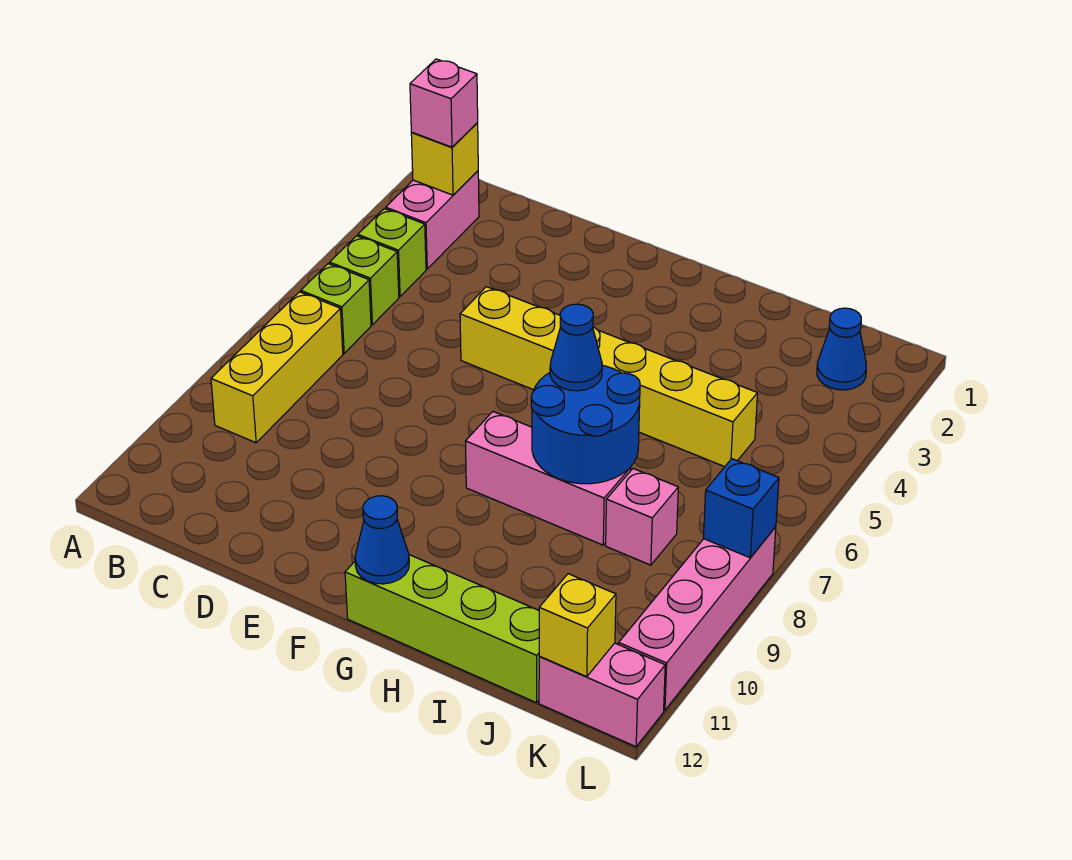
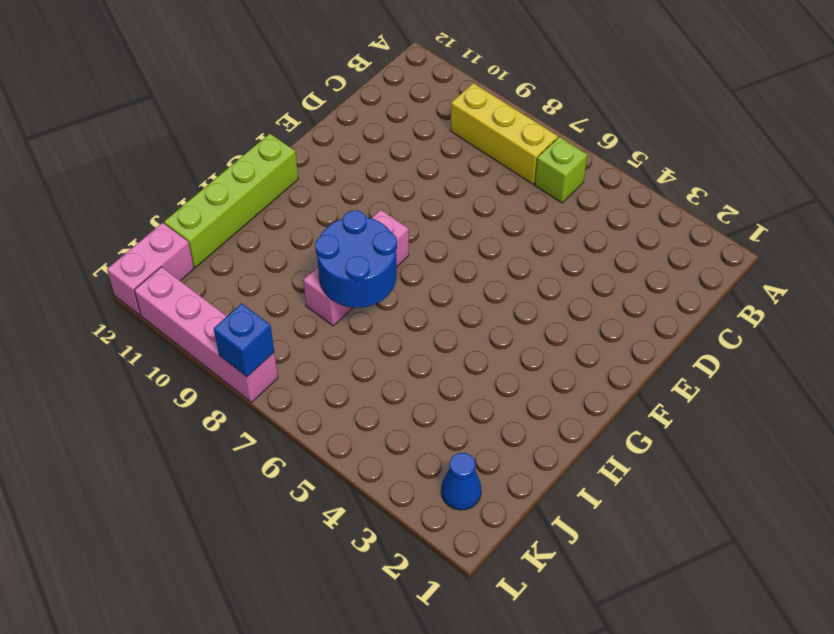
none -> pink brick B2:B3 level 1
none -> lime brick B4 level 1
none -> lime brick B5 level 1

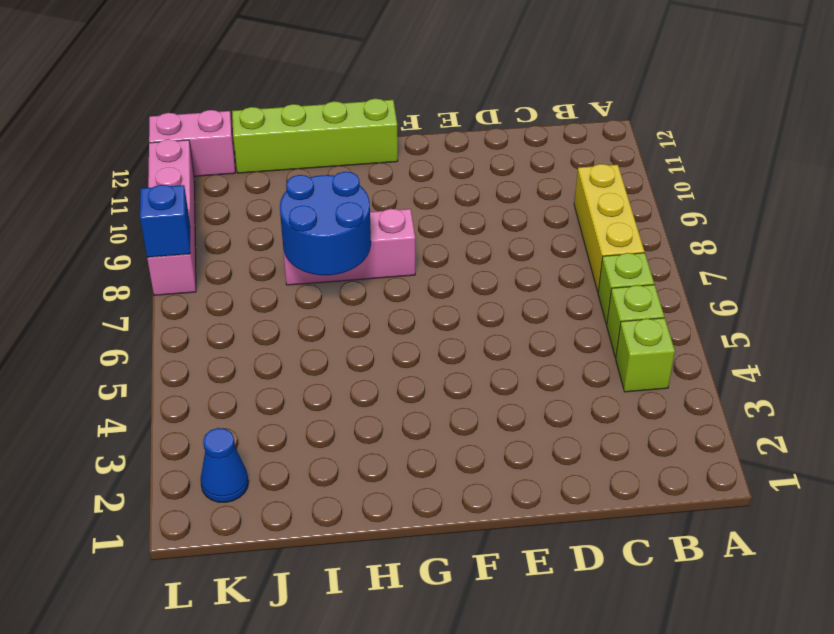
none -> pink brick B2:B3 level 1
none -> yellow brick E5:J5 level 1
none -> pink brick J8 level 1

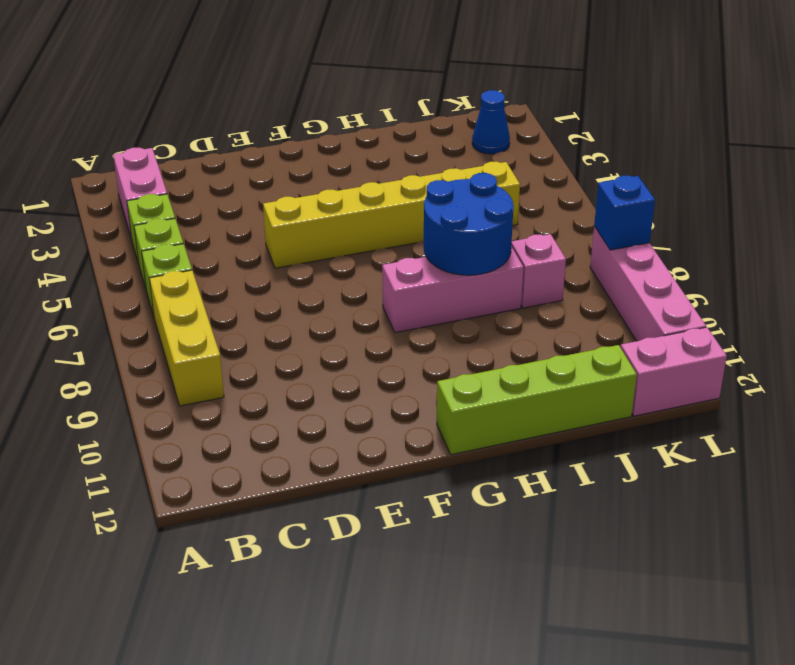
none -> yellow brick B2 level 2
none -> blue cone G12 level 2
none -> yellow brick K12 level 2

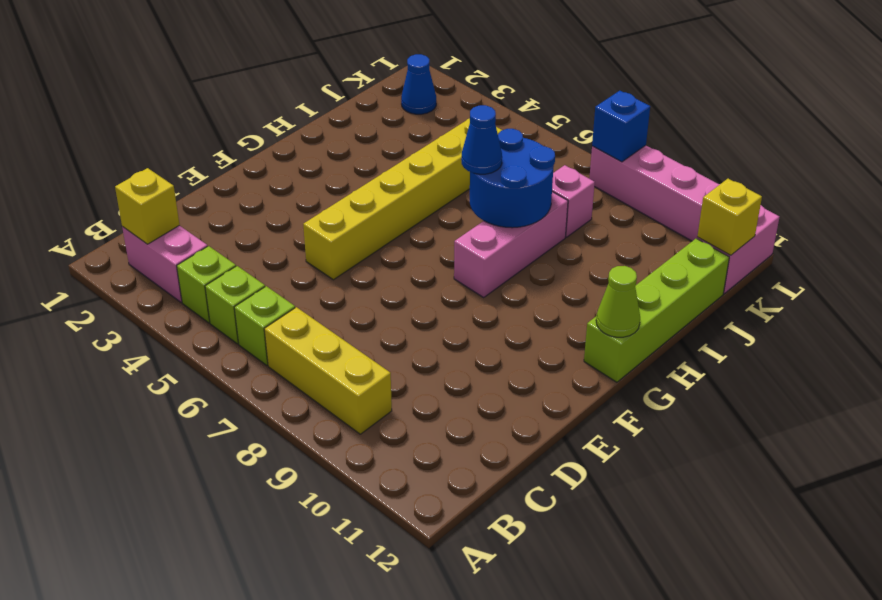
lime cone G12 level 2 -> blue cone G12 level 2
none -> pink brick B2 level 3

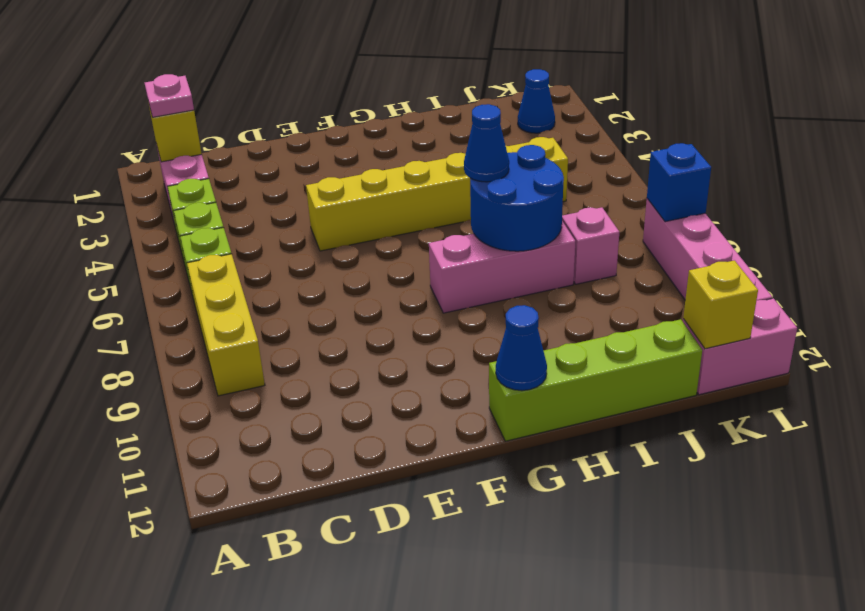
pink plate B2 level 3 -> pink brick B2 level 3

